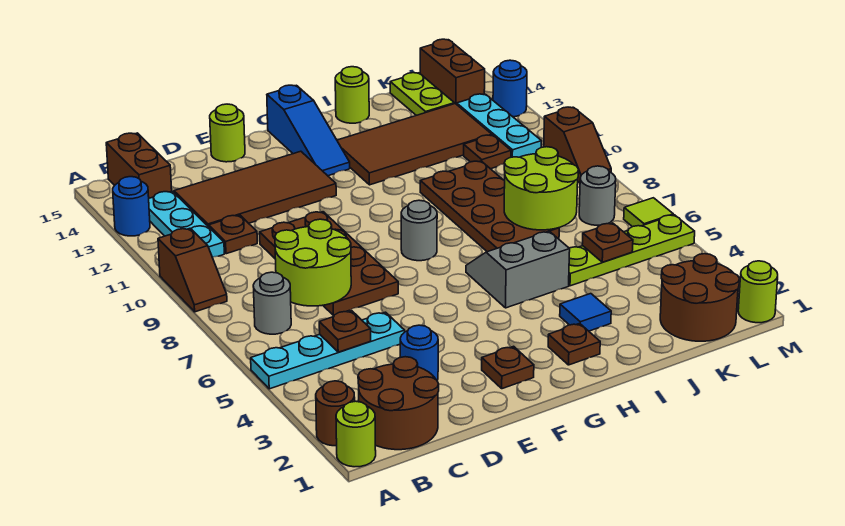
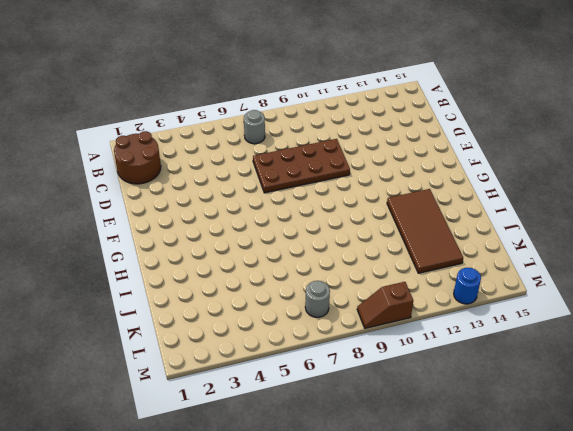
none -> lime round brick A1 level 1
none -> brown round brick A2 level 1
none -> cyan plate A5:D5 level 1
none -> brown slope A9:A10 level 1 top 10

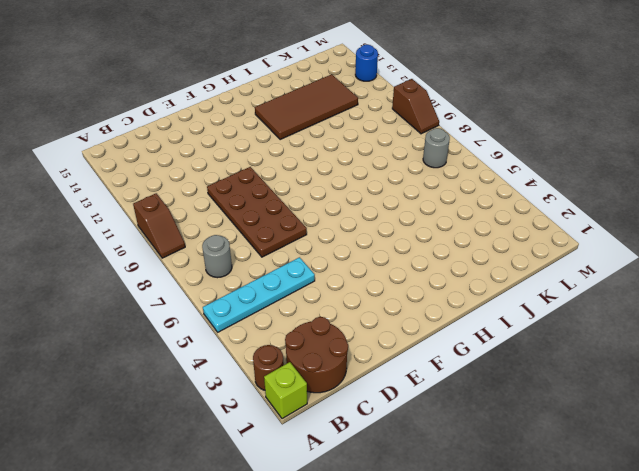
lime brick A1 level 1 -> lime round brick A1 level 1
none -> blue round brick A13 level 1
none -> cyan plate B11:B13 level 1
none -> brown brick B14:B15 level 1
none -> brown plate C11 level 1

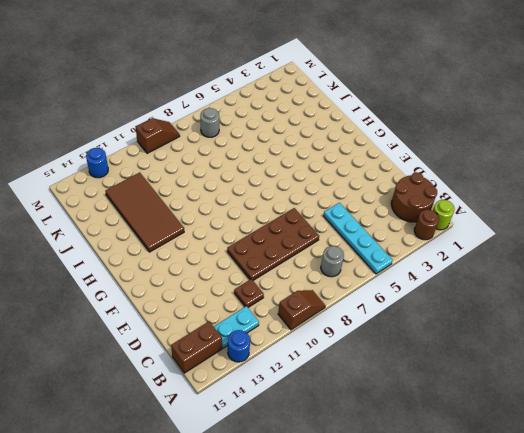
cyan plate B12:B13 level 1 -> cyan plate B11:B13 level 1
none -> brown tile C12:F13 level 1
none -> blue round brick D3 level 1
none -> lime round brick E15 level 1
none -> brown plate F2 level 1

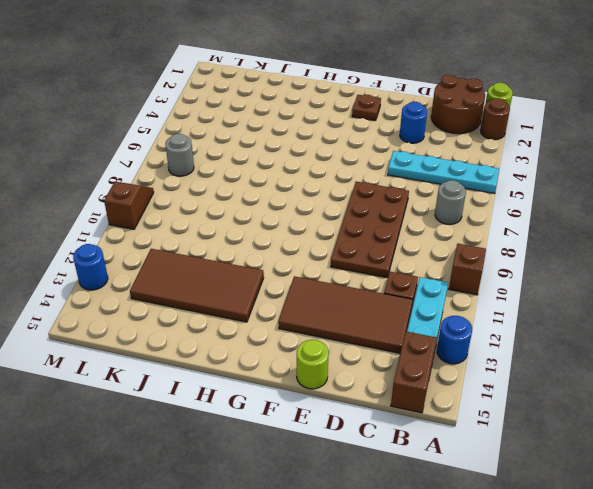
none -> grey round brick G8 level 1
none -> blue slope G13:G15 level 1 top 15
none -> brown plate H2 level 1
none -> grey slope H5:I6 level 1 top 5

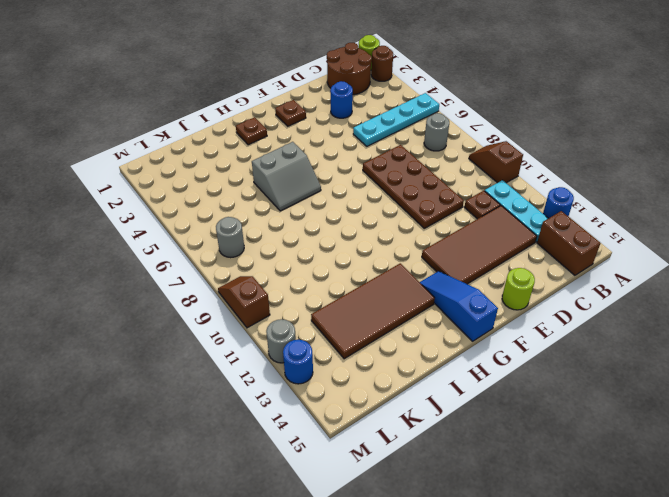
grey round brick M12 level 1 -> grey round brick G8 level 1
none -> blue tile I3 level 1
none -> brown plate I7:J10 level 1
none -> lime round brick I15 level 1
none -> lime plate J5:M5 level 1

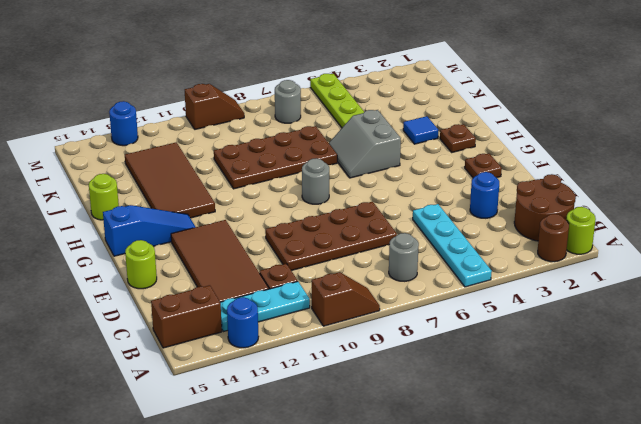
none -> brown round brick K1:L2 level 1
none -> brown plate K11 level 1
none -> lime plate K14:K15 level 1
none -> cyan plate L11:L13 level 1

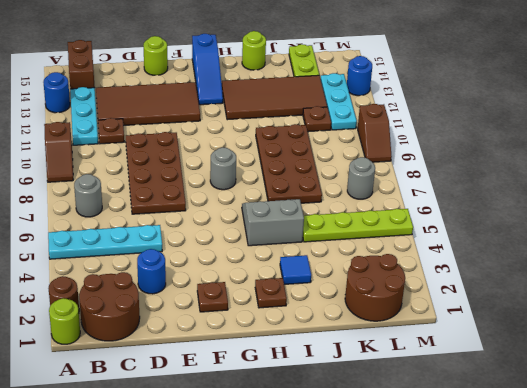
none -> brown brick L14:L15 level 1
none -> lime round brick M1 level 1
none -> lime tile M6 level 1
none -> brown plate C5 level 2

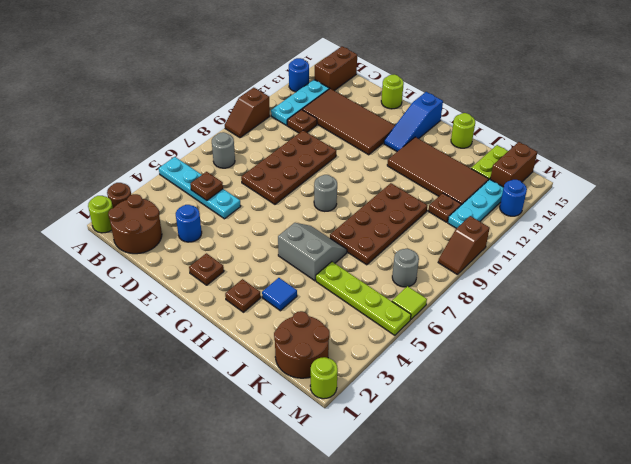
none -> lime round brick C7:D8 level 2
none -> lime round brick J7:K8 level 2
none -> brown plate K5 level 2

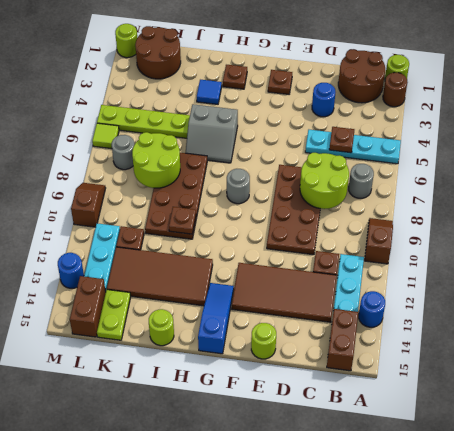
brown plate I10 level 2 -> brown plate K5 level 2

